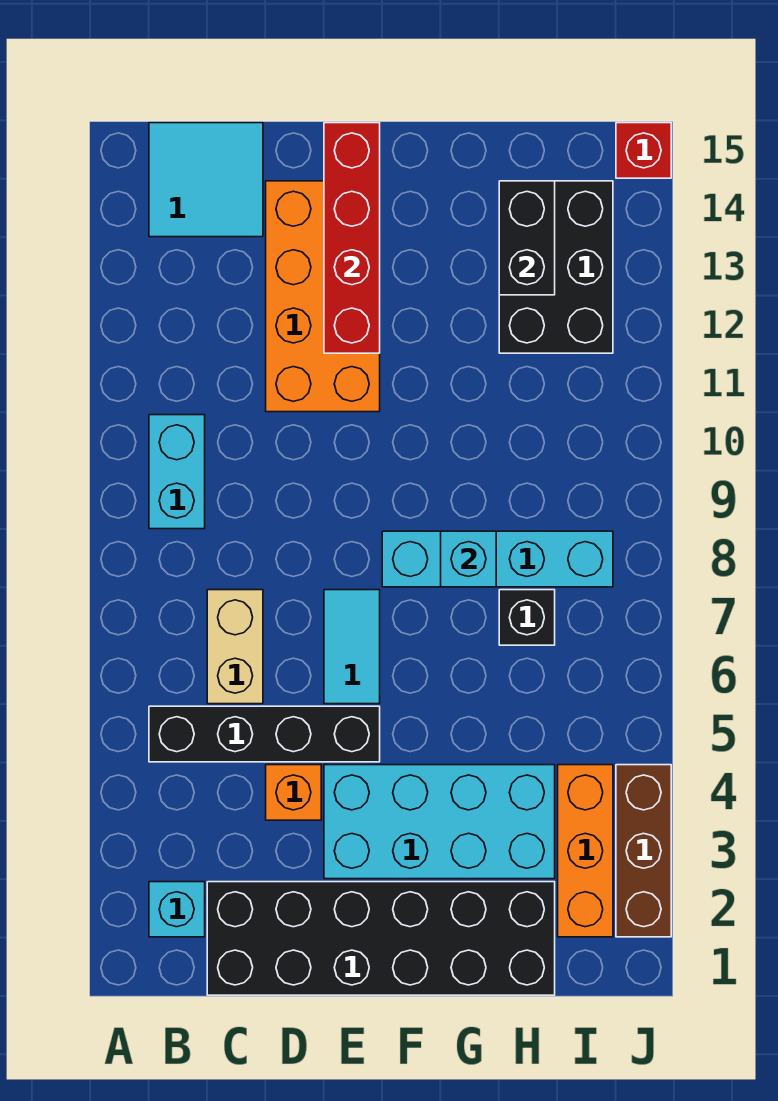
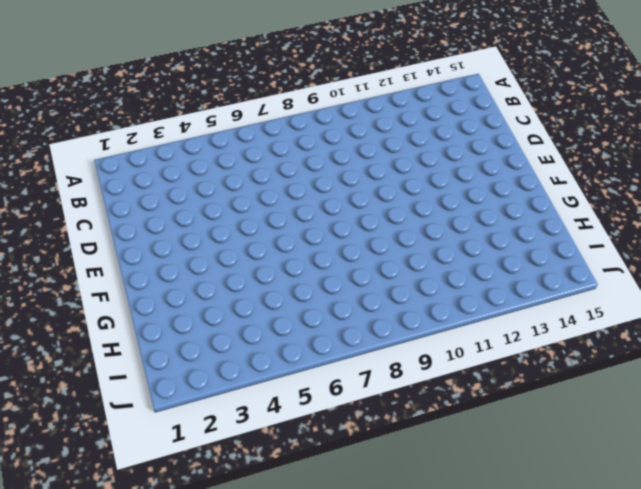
none -> cyan brick B2 level 1
none -> black brick B5:E5 level 1
none -> cyan brick B9:B10 level 1

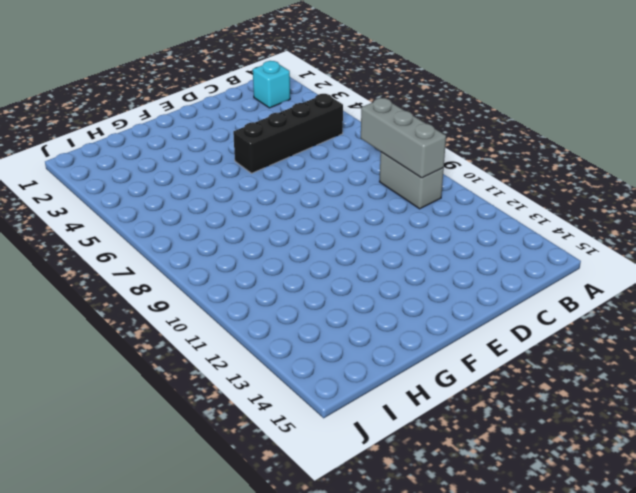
grey brick B8:B10 level 2 -> none
grey brick B9:B10 level 1 -> cyan brick B9:B10 level 1
none -> cyan tile B14:C15 level 1
none -> black brick C1:H2 level 1
none -> tan brick C6:C7 level 1

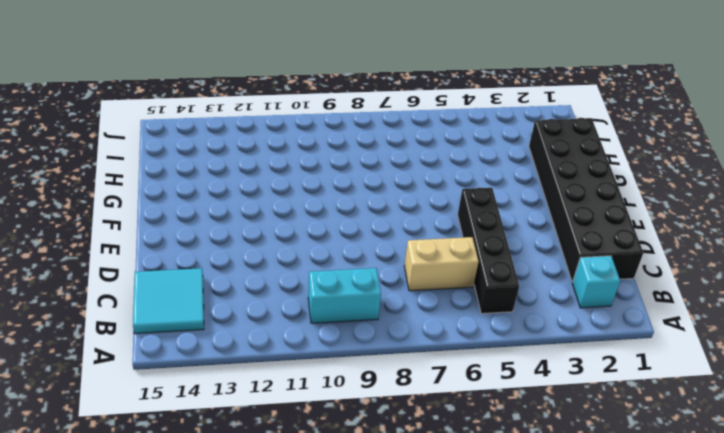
none -> orange brick D4 level 1
none -> orange brick D11:E14 level 1
none -> cyan brick E3:H4 level 1

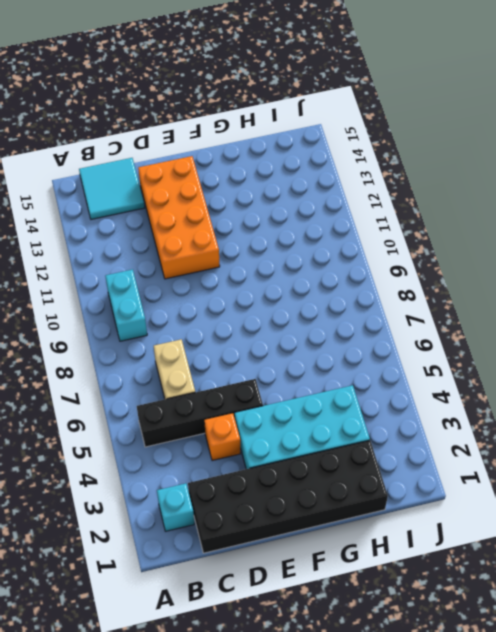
none -> cyan tile E6:E7 level 1
none -> cyan brick F8:I8 level 1
none -> black brick H7 level 1

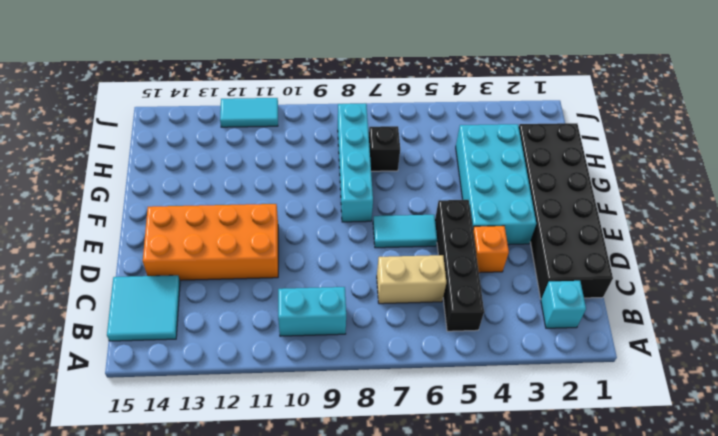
cyan tile J11:J12 level 1 -> none
none -> black brick H12:I14 level 1
none -> orange brick I2:I4 level 1
none -> brown brick J2:J4 level 1

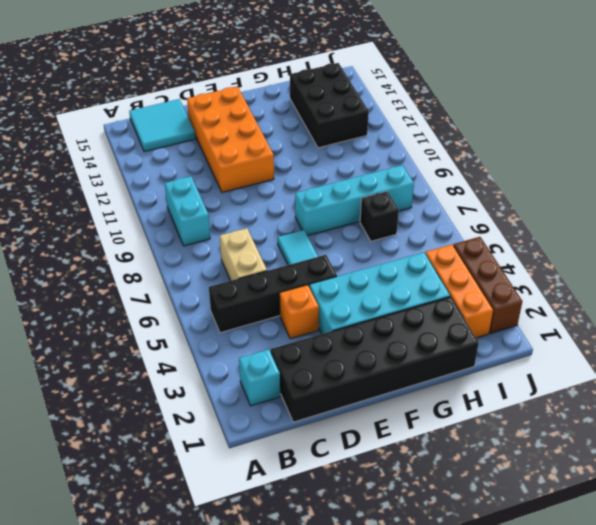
none -> red brick J15 level 1
none -> red brick E12:E15 level 2
none -> cyan brick G8 level 2

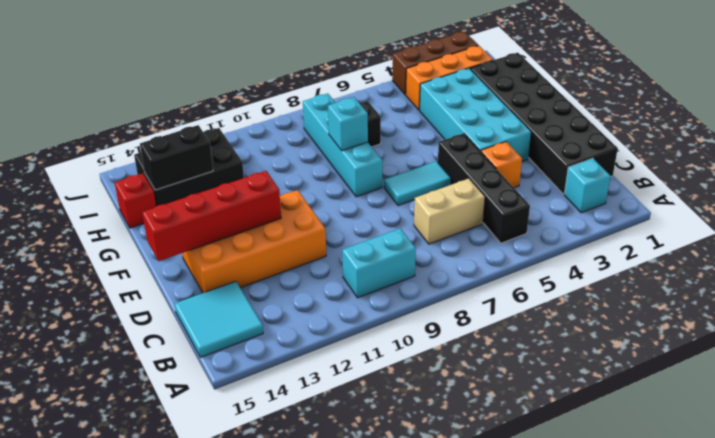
red brick H15 level 1 -> red brick J15 level 1

